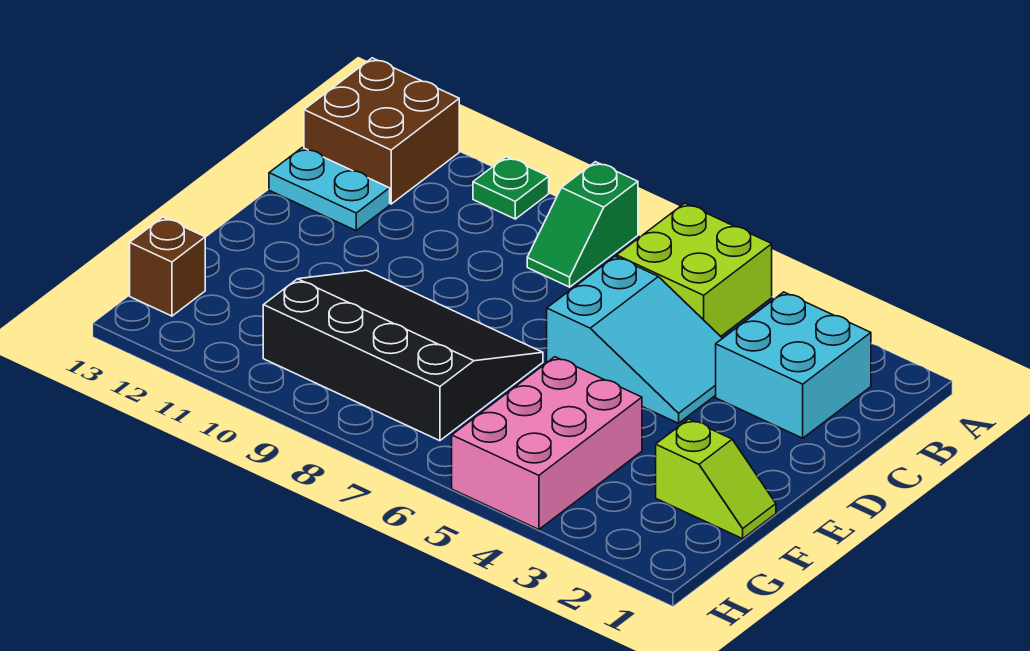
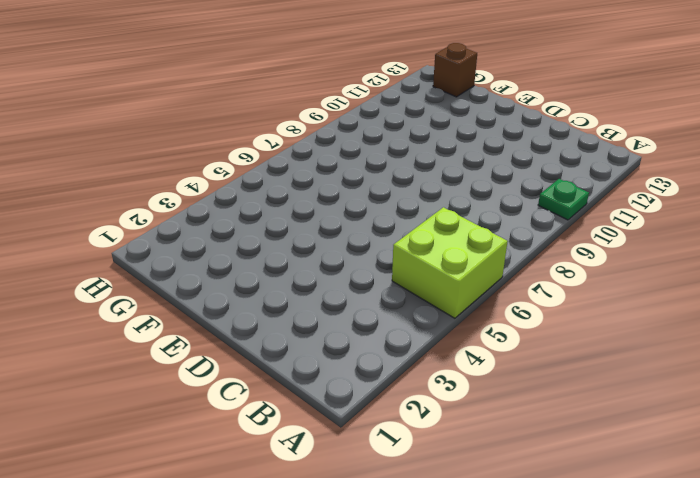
none -> green slope A8:B8 level 1 top A
none -> brown brick A12:B13 level 1

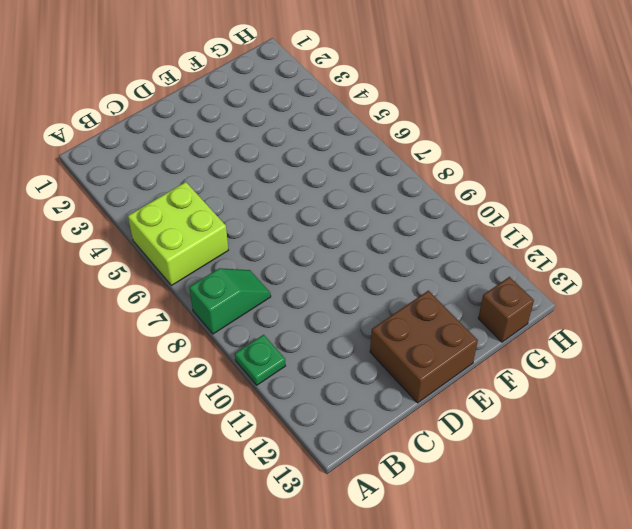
brown brick D12:E13 level 1 -> brown brick A12:B13 level 1
none -> cyan brick B2:C3 level 1
none -> cyan slope C4:D6 level 1 top 6

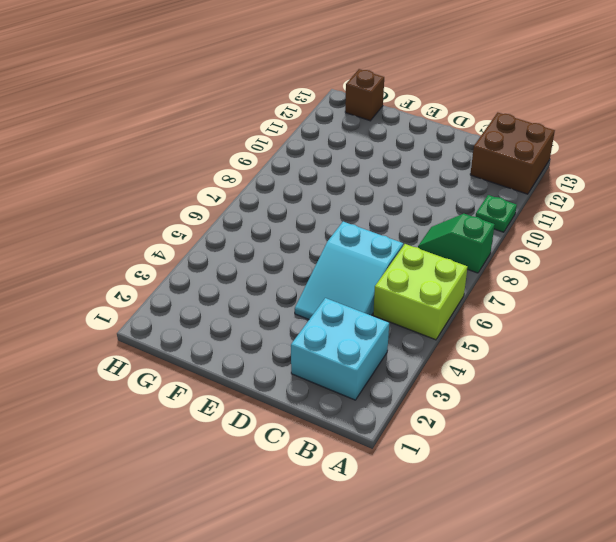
none -> cyan plate C12:C13 level 1
none -> black slope E7:G10 level 1 top G

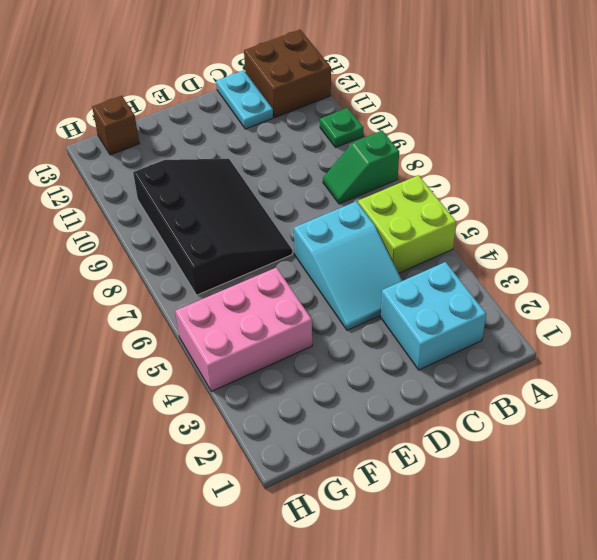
none -> lime slope F1:F2 level 1 top 2

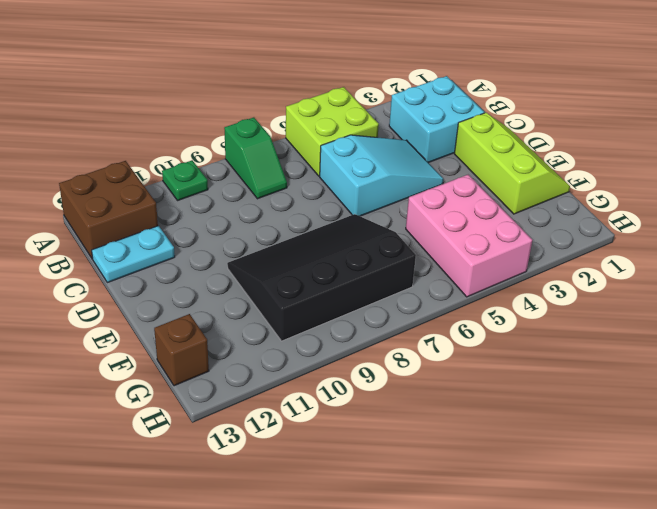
lime slope D1:F2 level 1 top 2 -> lime slope F1:F2 level 1 top 2

